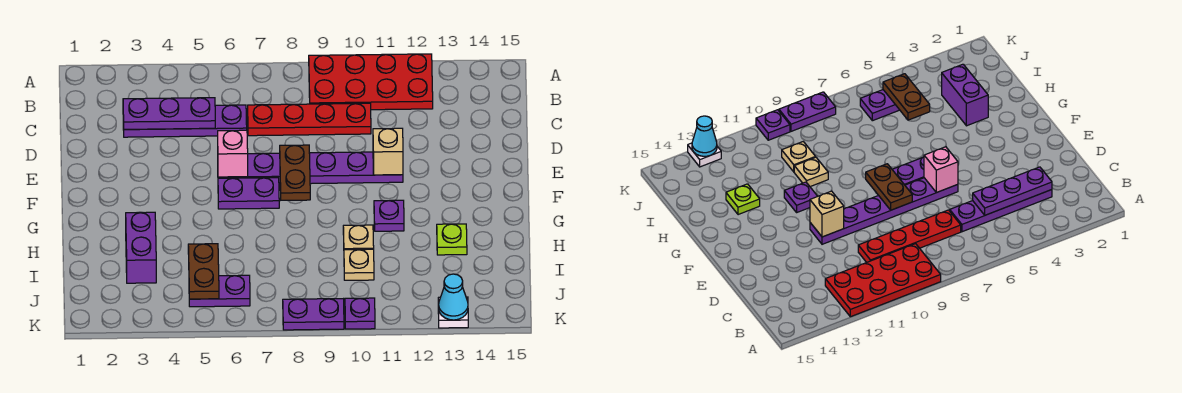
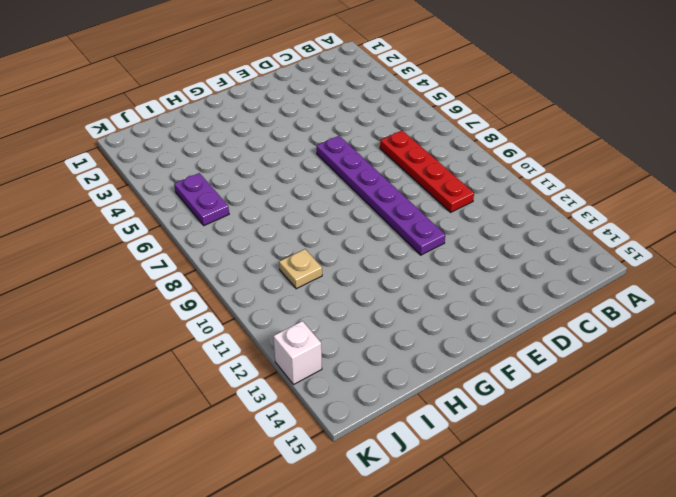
white brick K13 level 1 -> white plate K13 level 1
none -> red plate A9:B12 level 1
none -> purple plate C3:C6 level 1
none -> purple plate F6:F7 level 1

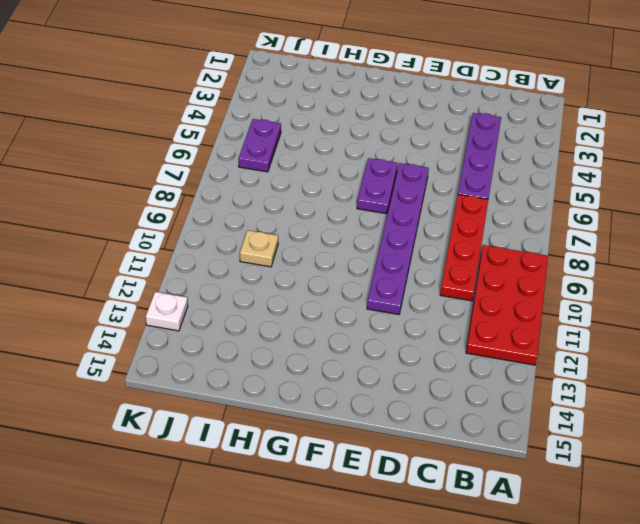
none -> purple plate G11 level 1
none -> purple brick H3:I3 level 1
none -> tan plate H10 level 1

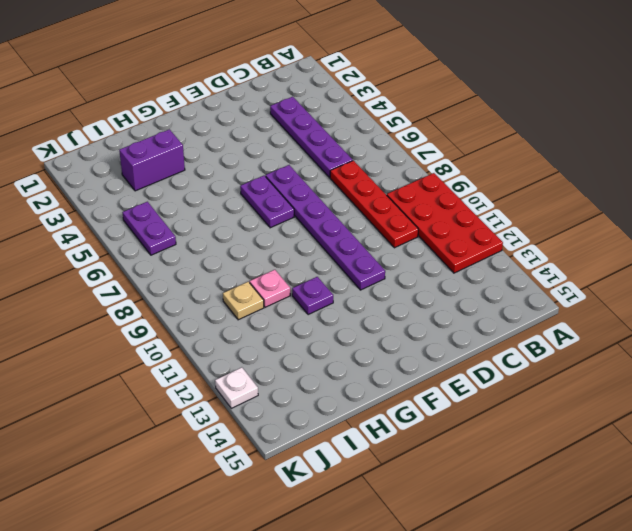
pink plate H10 level 1 -> tan plate H10 level 1
none -> lime plate H13 level 1
none -> purple plate K8:K9 level 1
none -> purple plate K10 level 1

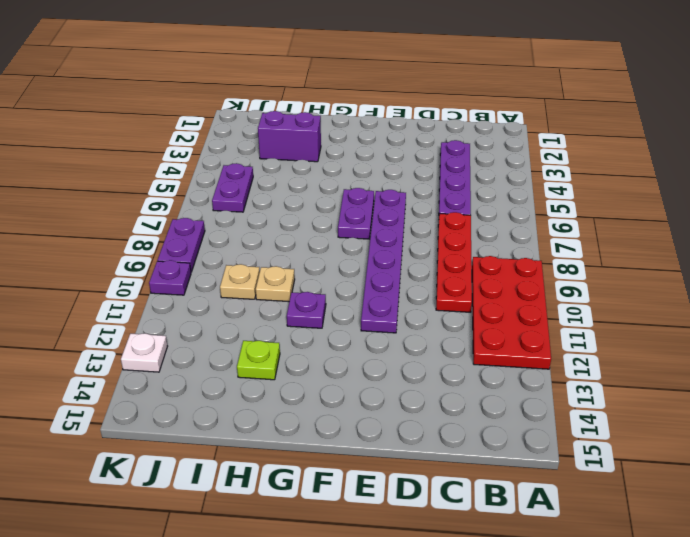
none -> purple plate C3:C5 level 2
none -> pink brick E6 level 2
none -> brown plate E8:F8 level 2

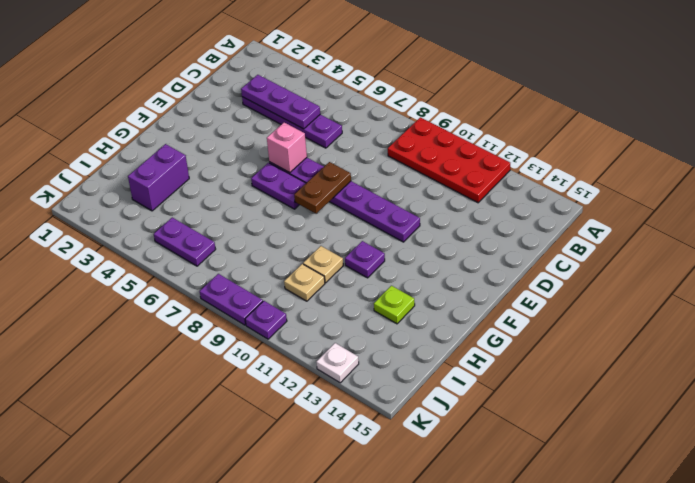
none -> red plate C7:C10 level 1
none -> tan brick E11 level 2
none -> brown plate I5:J5 level 2

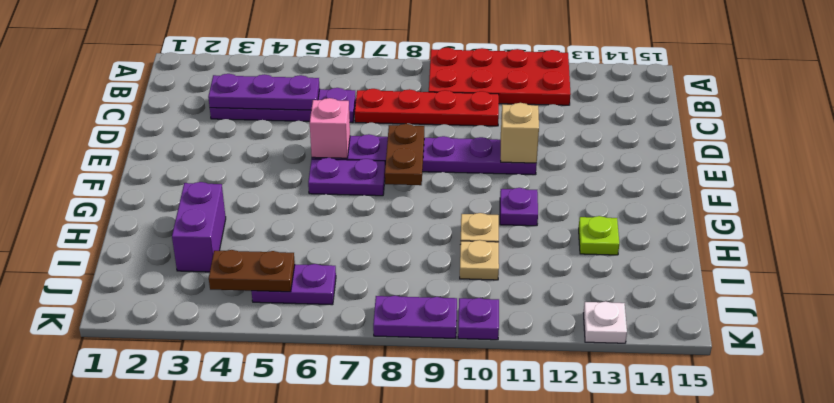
brown plate J4:J5 level 2 -> brown plate I5:J5 level 2
none -> cyan cone K13 level 2

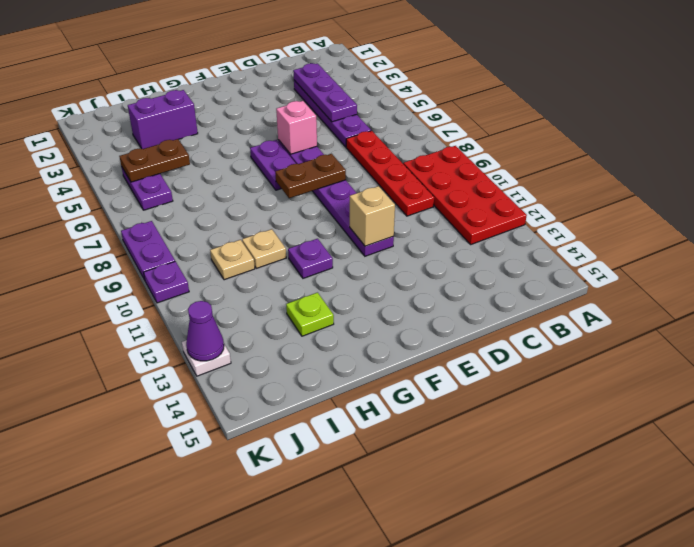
purple cone K13 level 2 -> cyan cone K13 level 2

